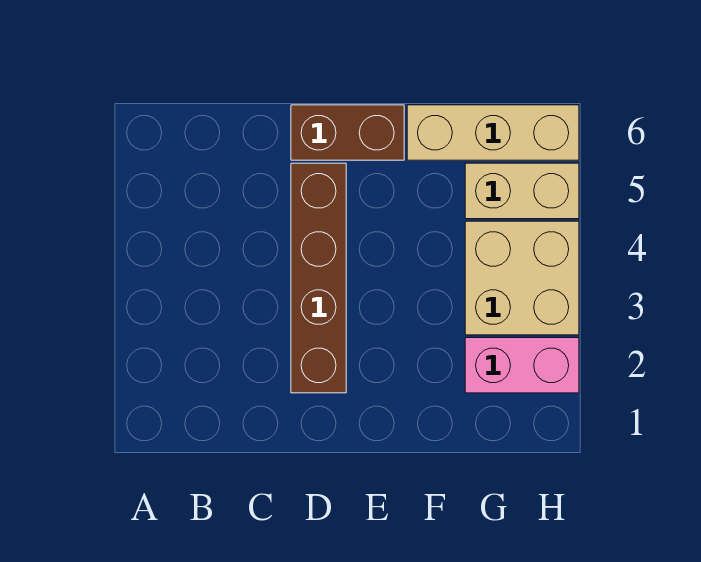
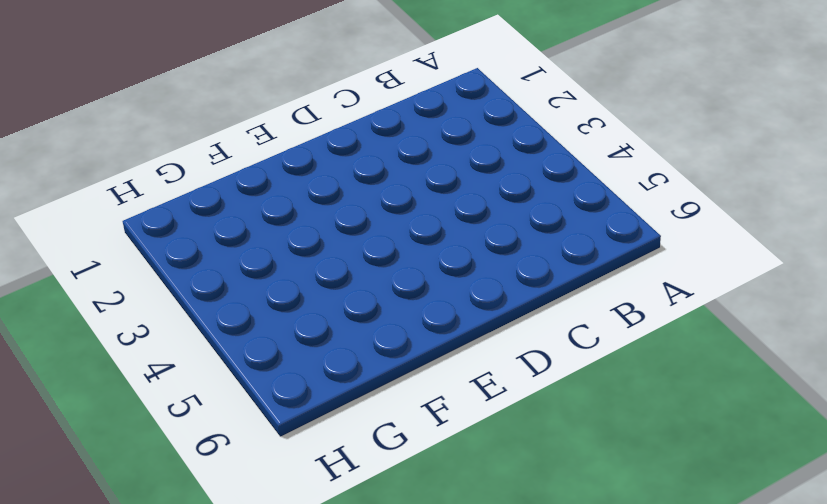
none -> brown brick D2:D5 level 1
none -> brown brick D6:E6 level 1

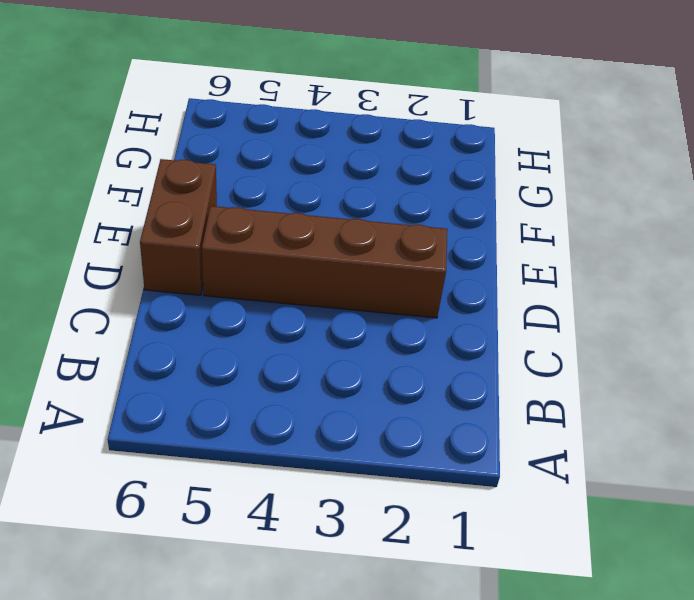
none -> tan brick F6:H6 level 1
none -> pink brick G2:H2 level 1

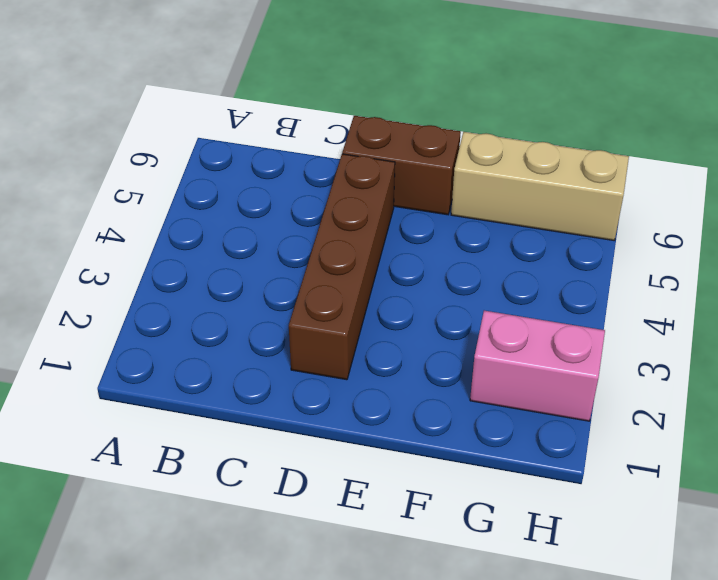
none -> tan brick G3:H4 level 1
none -> tan brick G5:H5 level 1

